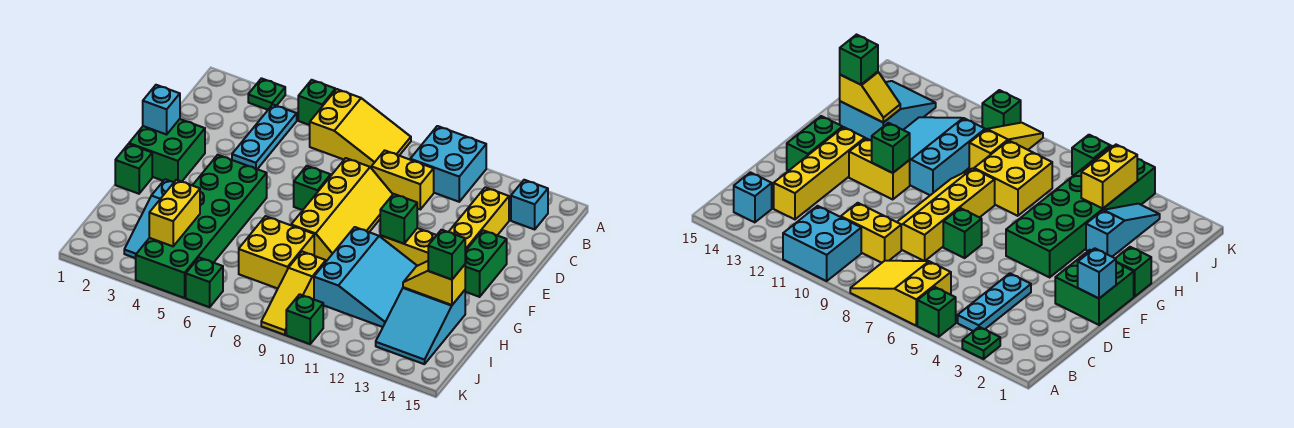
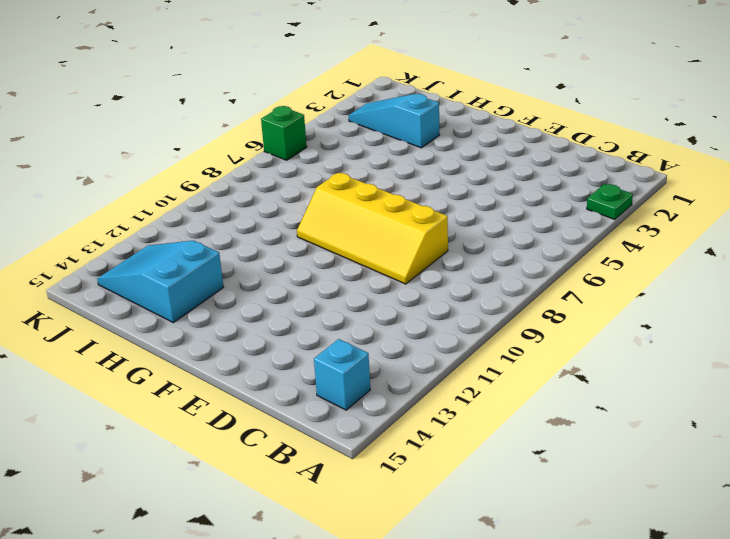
none -> green brick A5 level 1
none -> yellow slope A6:B8 level 1 top 6
none -> cyan brick A10:B11 level 1

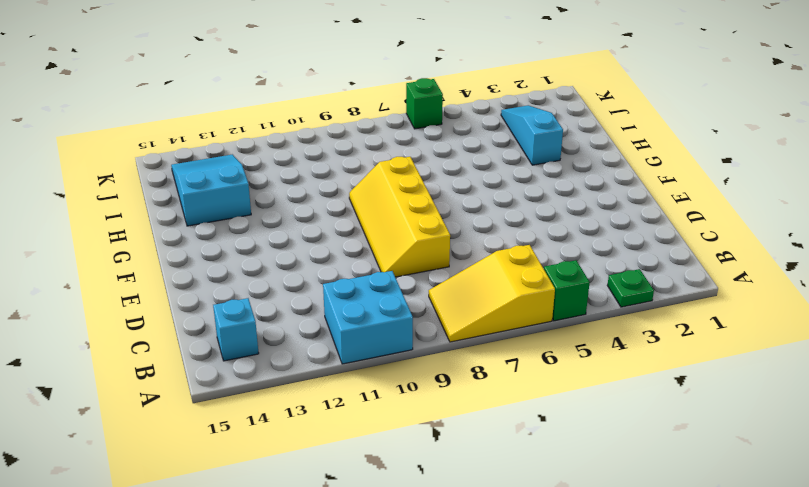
none -> cyan plate B4:D4 level 1
none -> yellow brick C9:C10 level 1
none -> yellow brick C13:F13 level 1

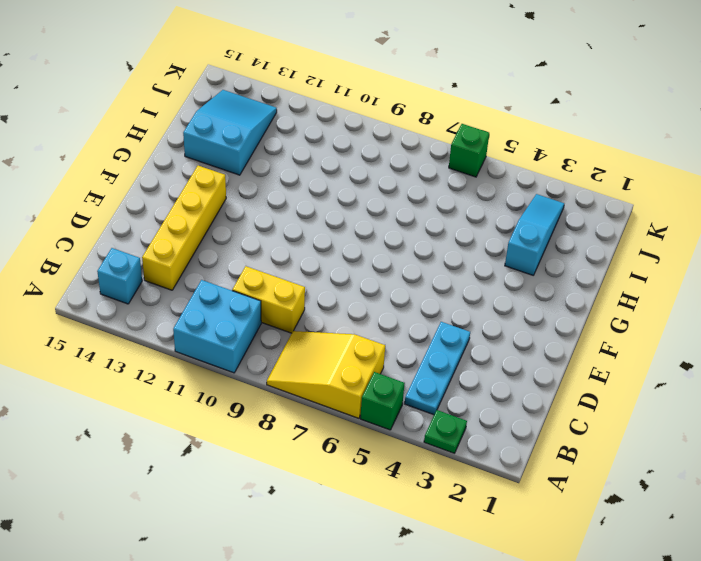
none -> yellow slope D8:G9 level 1 top 8
none -> green brick E1:F2 level 1
none -> green brick E7 level 1

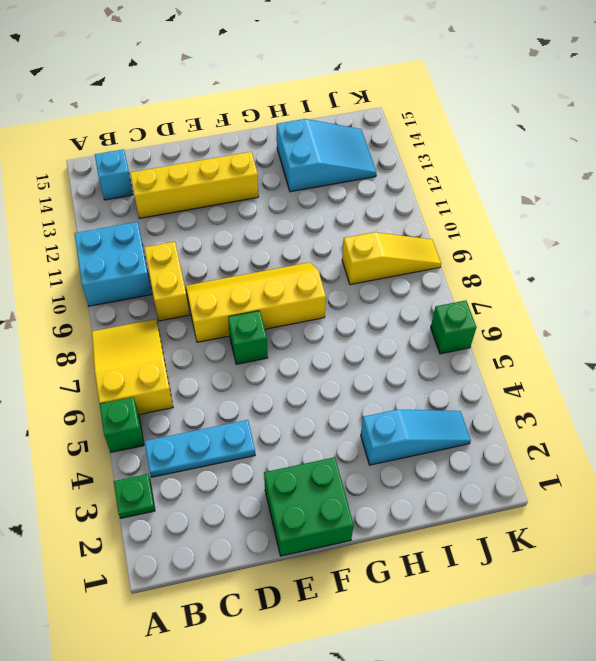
none -> green brick E14:F14 level 1
none -> green brick F4:K5 level 1
none -> yellow brick F11:F12 level 1

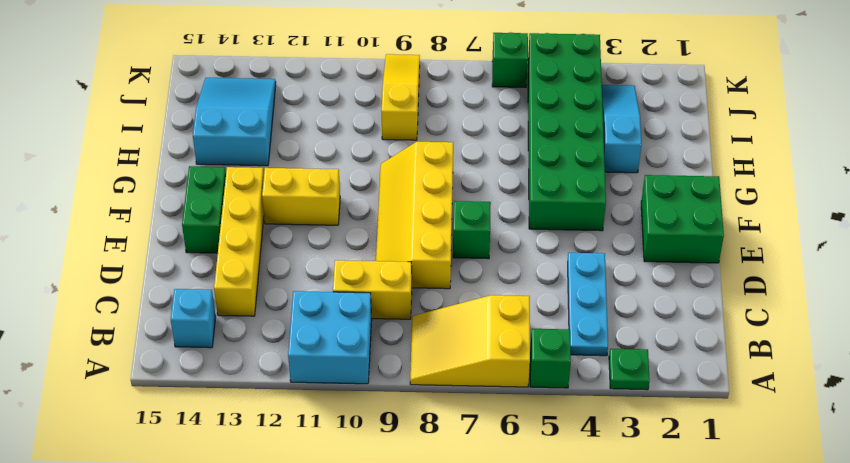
none -> green brick G1 level 1
none -> cyan slope G10:I12 level 1 top 10
none -> yellow brick H7:I8 level 1

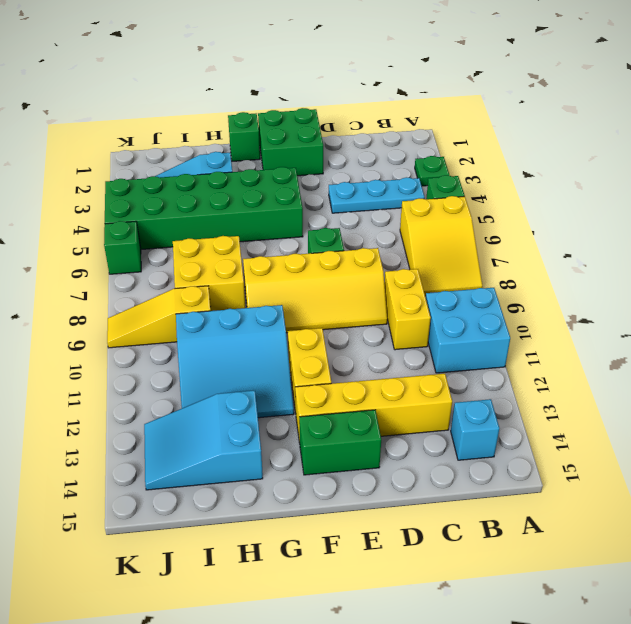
none -> green brick K10 level 1
none -> cyan brick E1 level 2
none -> green brick F11 level 2

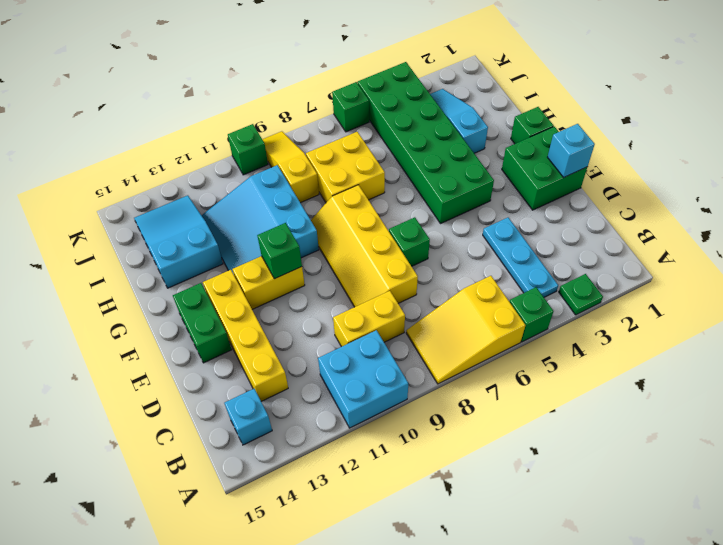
none -> yellow slope H13:H14 level 2 top 14
none -> yellow brick I4:J4 level 2
none -> green brick H14 level 3

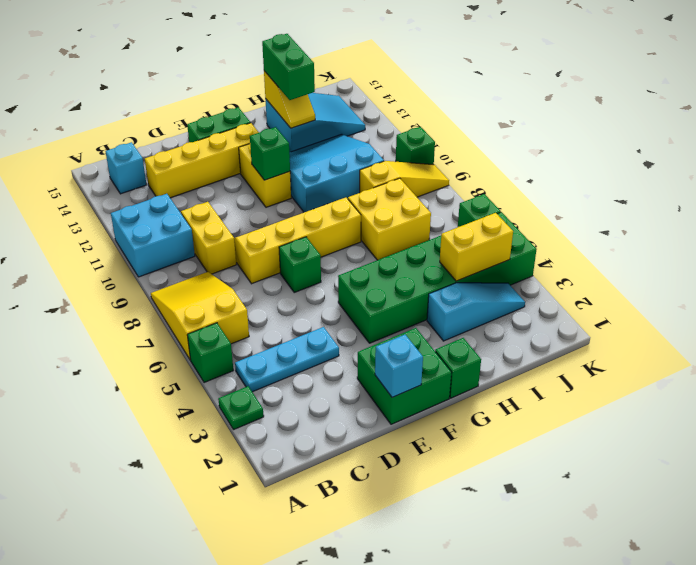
green brick H13:H14 level 3 -> green brick H14 level 3

